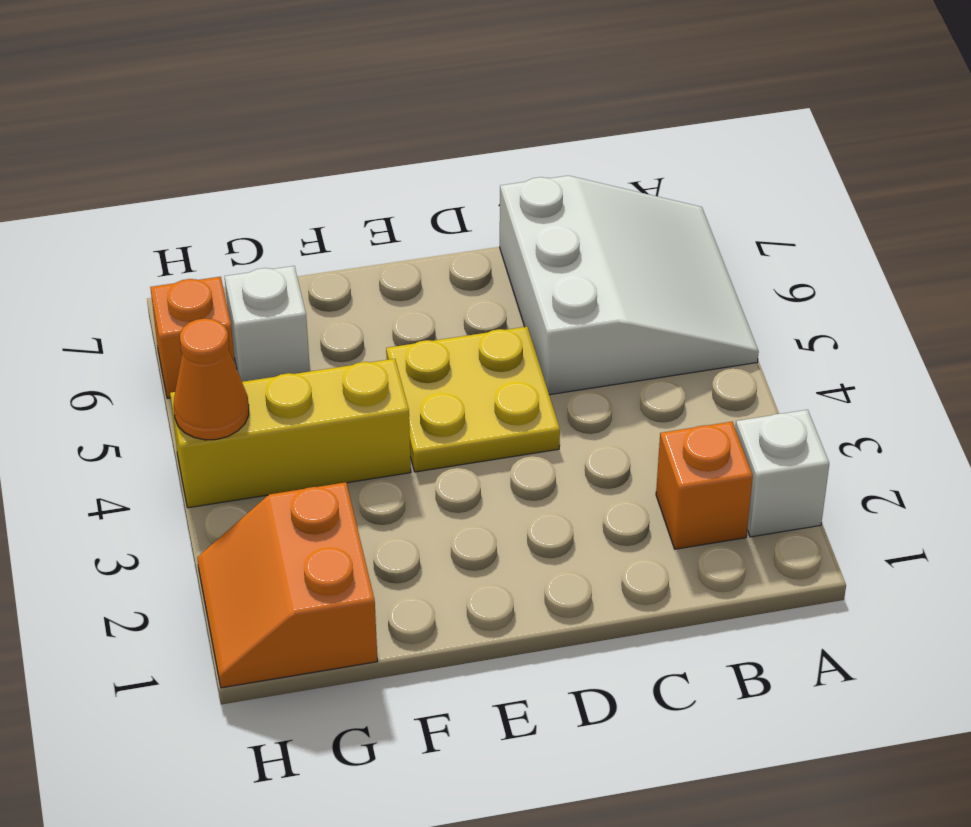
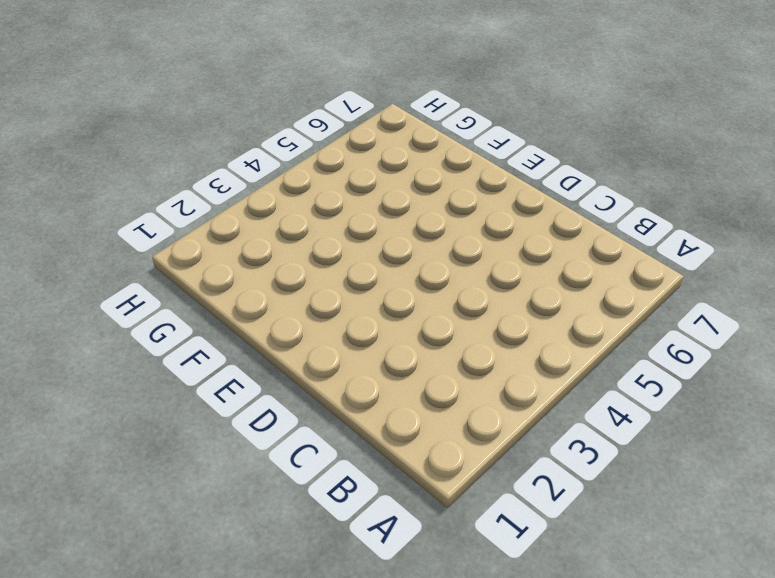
none -> white brick A2 level 1
none -> white slope A5:C7 level 1 top C

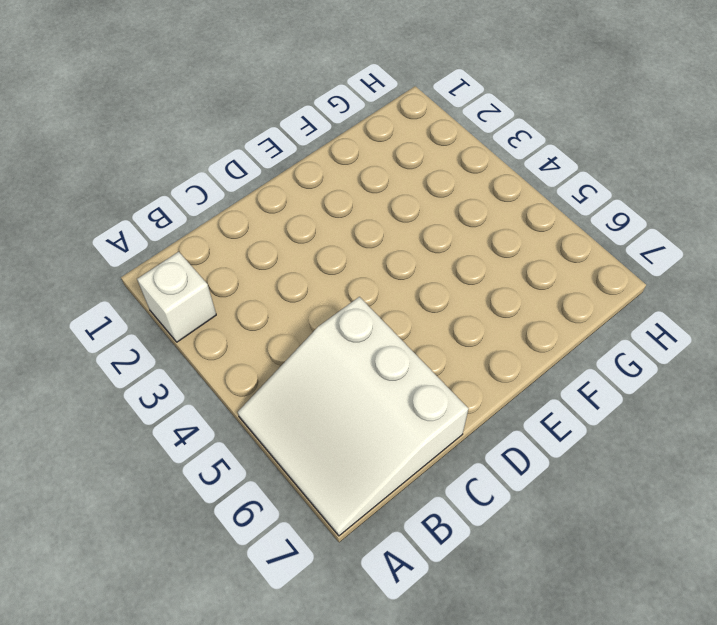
none -> orange brick B2 level 1
none -> yellow plate D4:E5 level 1

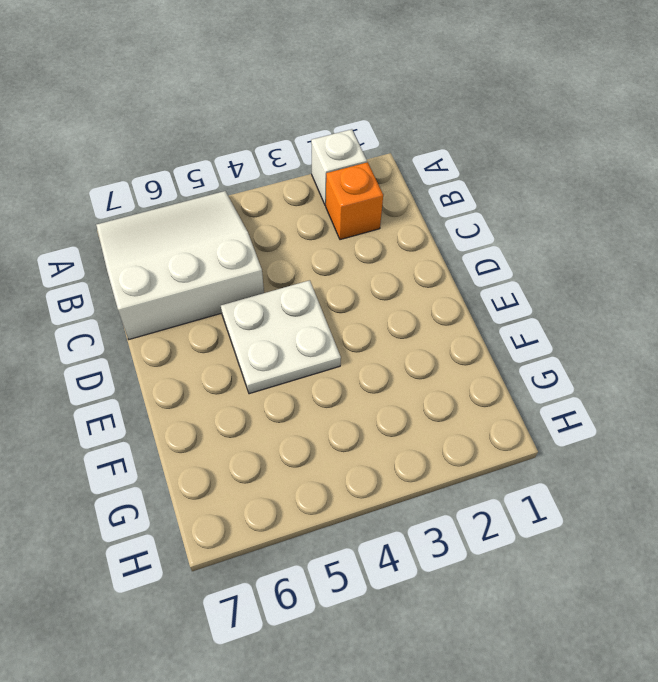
white plate D4:E5 level 1 -> yellow plate D4:E5 level 1
none -> yellow brick F4:H4 level 1
none -> orange slope G1:H2 level 1 top G

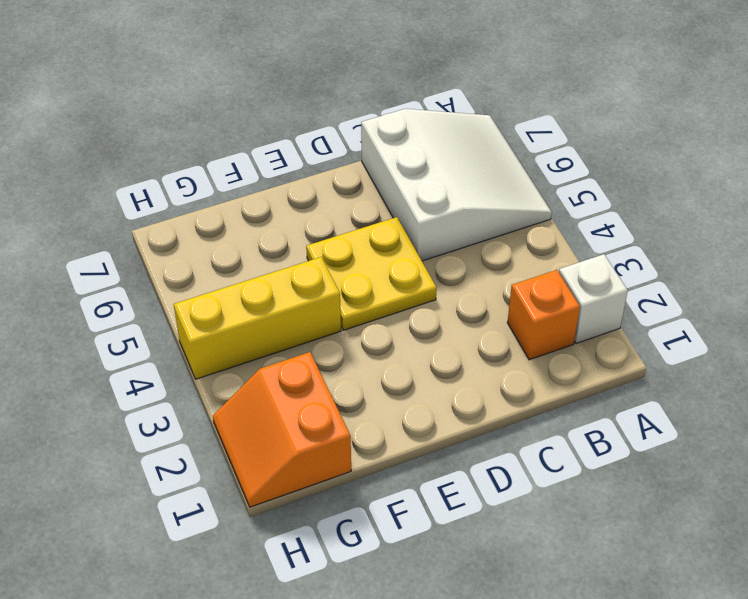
none -> white brick G6 level 1
none -> orange brick H6 level 1

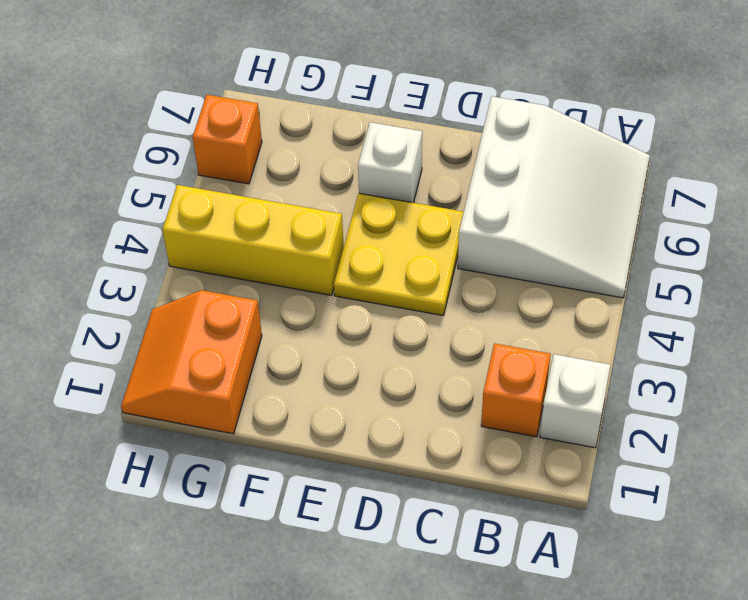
white brick E6 level 1 -> white brick G6 level 1
none -> orange cone H4 level 2

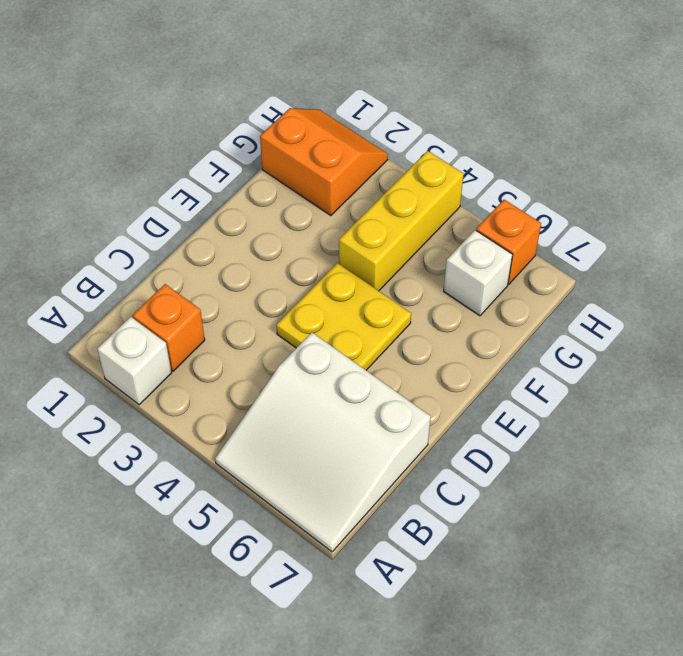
none -> orange cone H4 level 2

